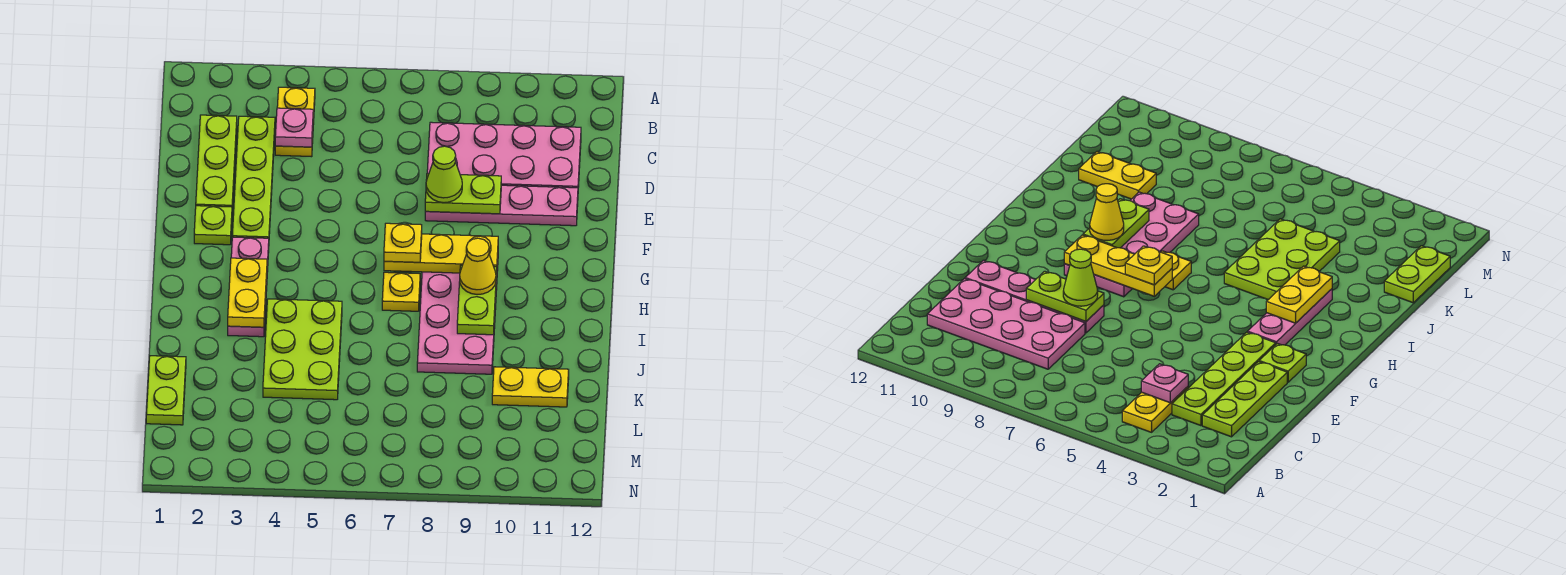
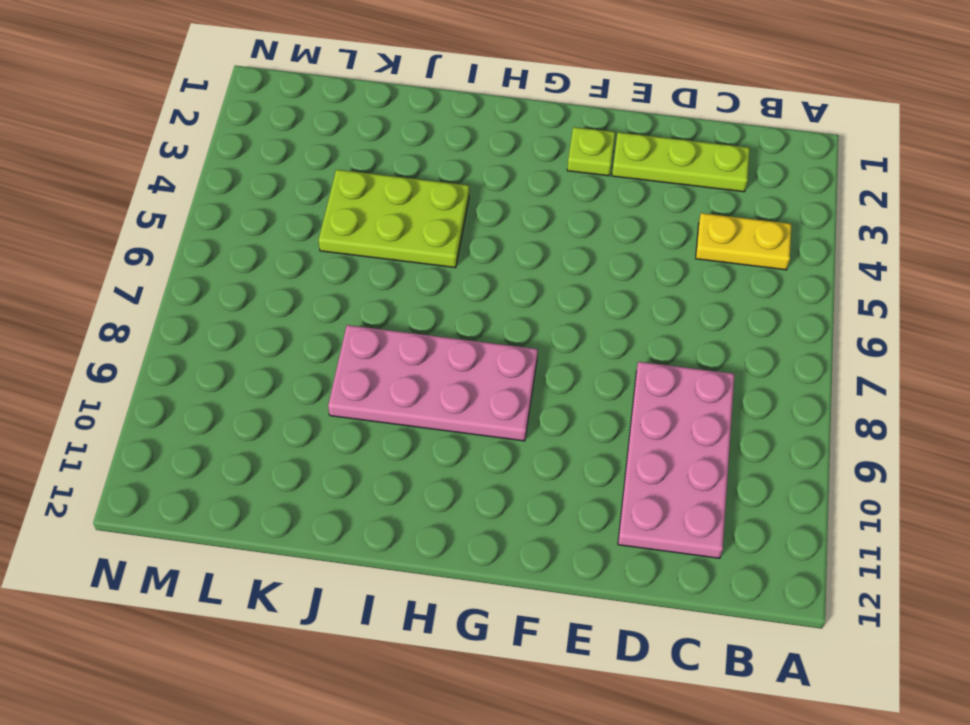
none -> lime plate C3:F3 level 1
none -> pink plate E8:E11 level 1
none -> pink plate G3:I3 level 1

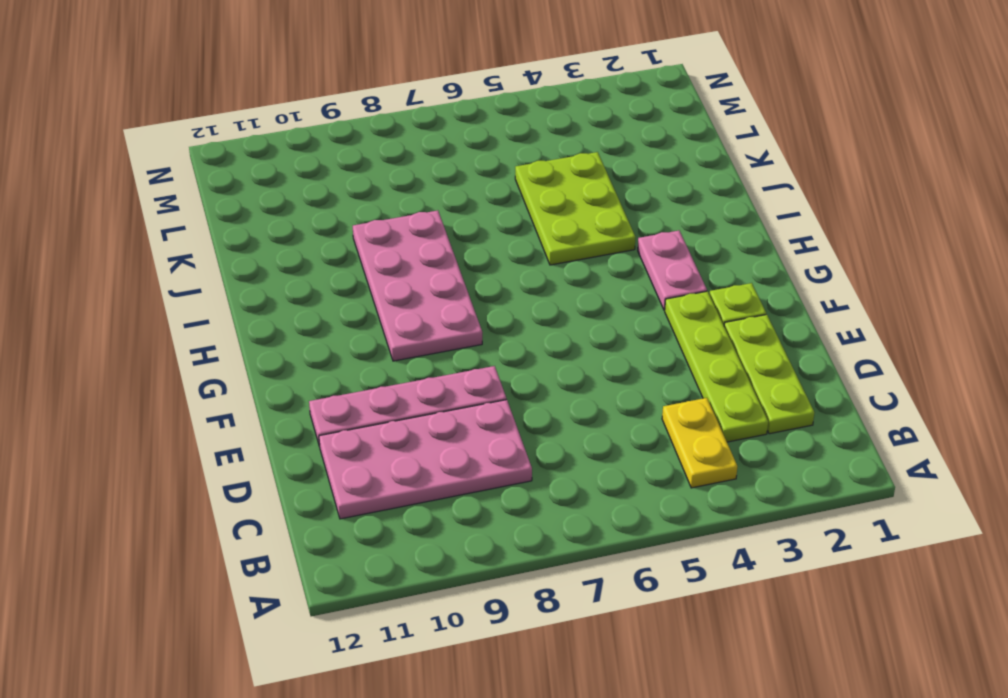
pink plate G3:H3 level 1 -> pink plate G3:I3 level 1
none -> yellow plate H7 level 1
none -> lime plate K1:L1 level 1
none -> yellow plate K10:K11 level 1

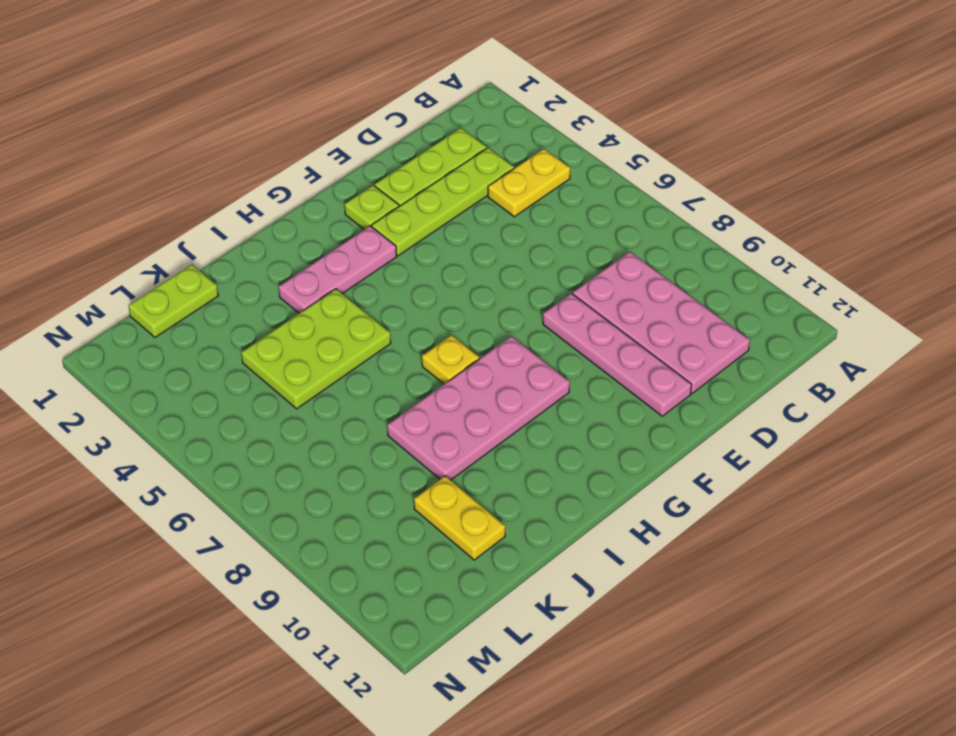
none -> pink plate C4 level 2
none -> lime plate E8:E9 level 2
none -> yellow plate G7:G9 level 2

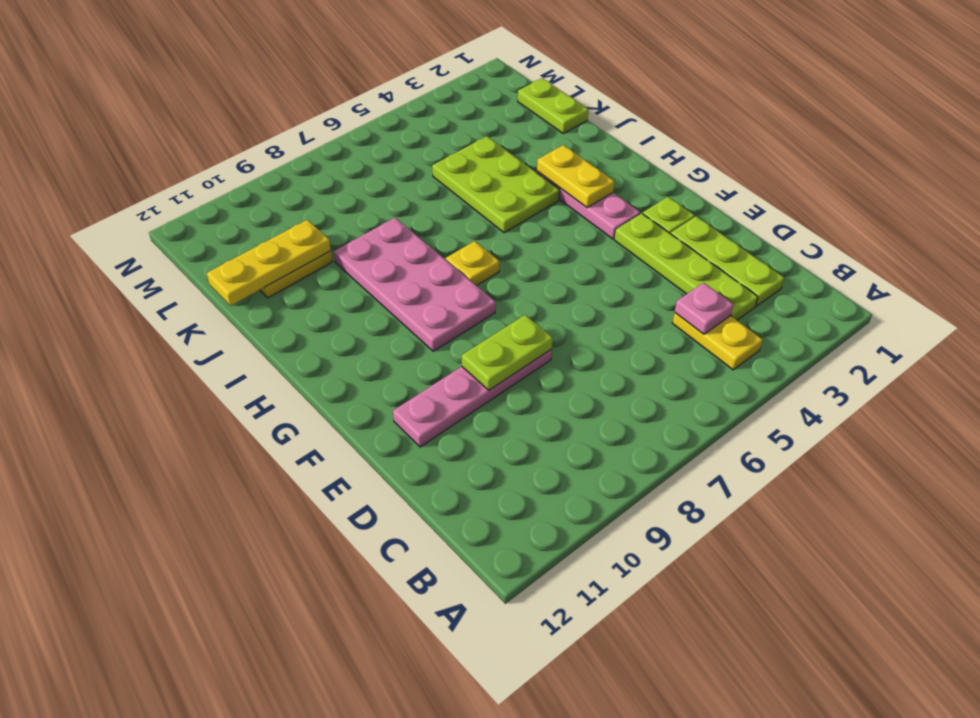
yellow plate K10:K12 level 2 -> yellow plate G7:G9 level 2
none -> pink plate C8:D11 level 1
none -> lime plate H9:I9 level 2
none -> lime cone E8 level 3

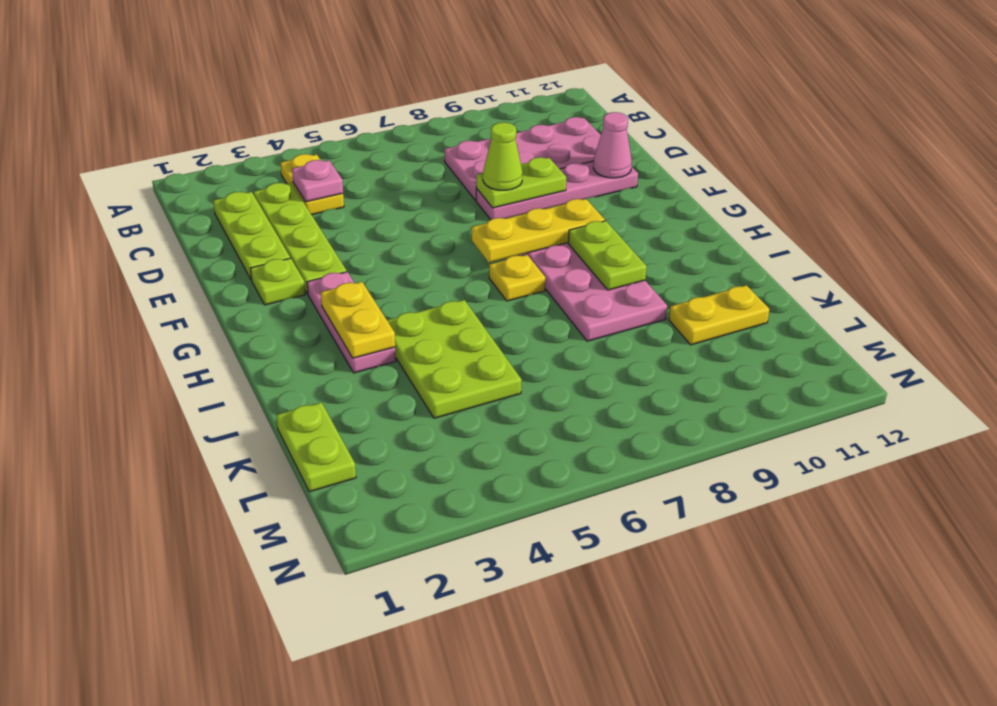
pink cone E11 level 2 -> none
none -> yellow plate G7 level 3
none -> yellow cone H9 level 3

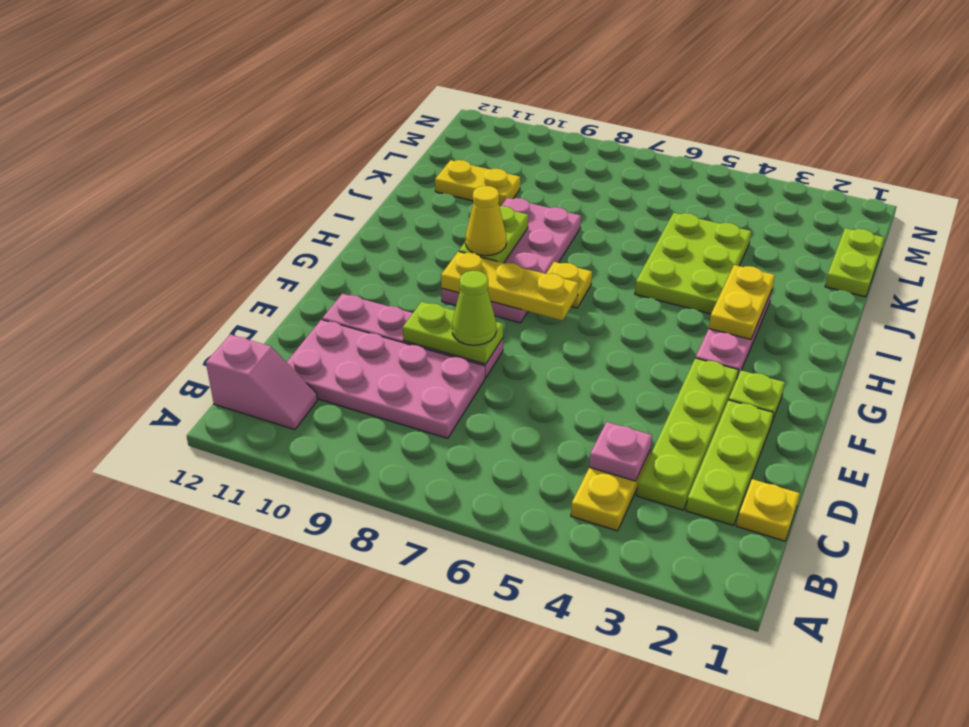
pink slope B11:B12 level 1 top 12 -> none
yellow plate C1 level 1 -> yellow plate G7 level 3

